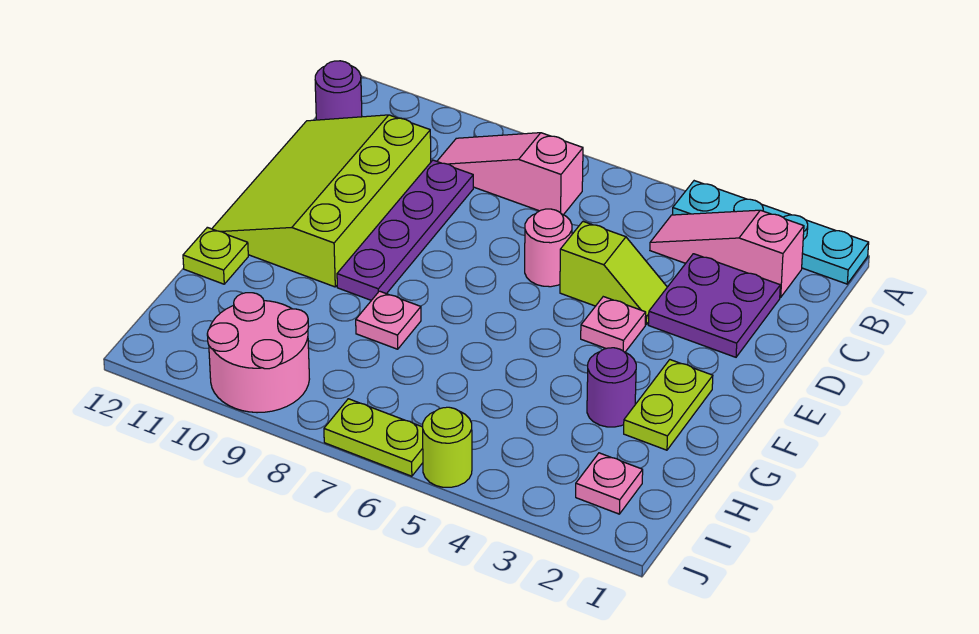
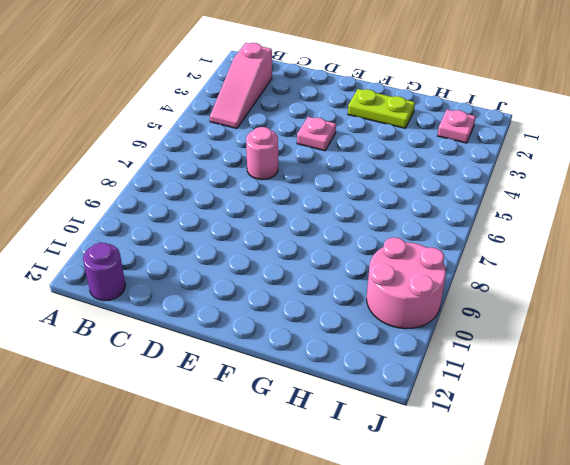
none -> cyan plate A1:A4 level 1
none -> pink slope B7:B9 level 1 top 7
none -> purple plate C2:D3 level 1

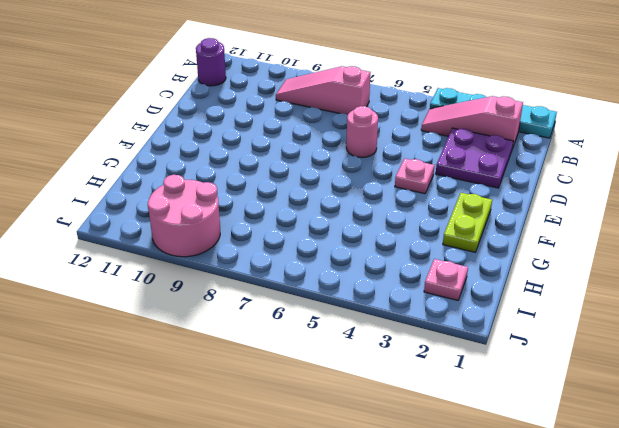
none -> purple plate C9:F9 level 1
none -> lime slope C10:F12 level 1 top 10
none -> lime slope D4:D5 level 1 top 5

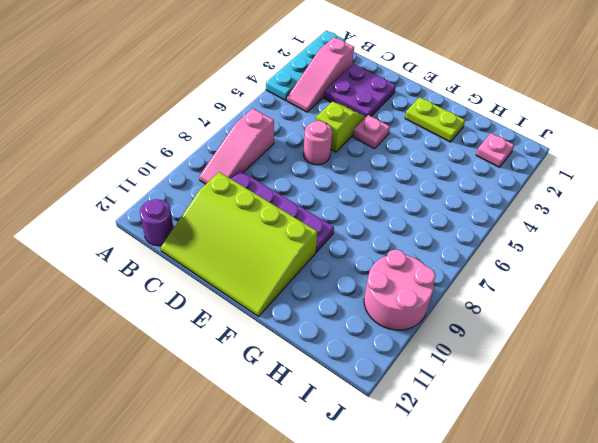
none -> purple round brick G3 level 1
none -> pink plate G8 level 1
none -> lime plate G12 level 1

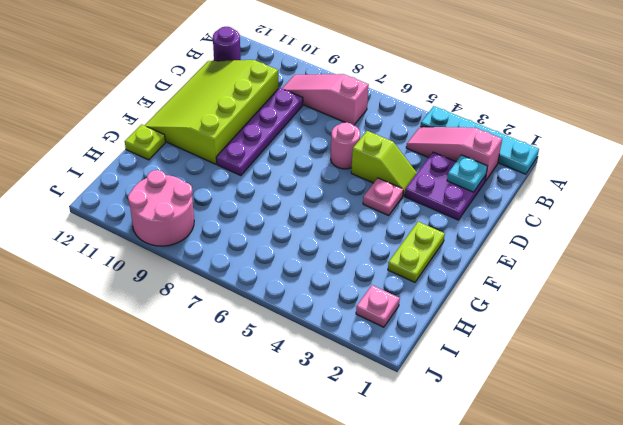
cyan plate C2 level 2 -> none
none -> purple round brick G3 level 1
none -> pink plate G8 level 1
none -> lime round brick J5 level 1

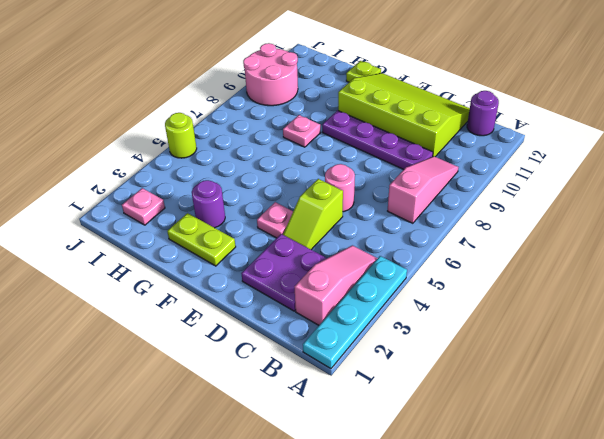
none -> lime plate J6:J7 level 1

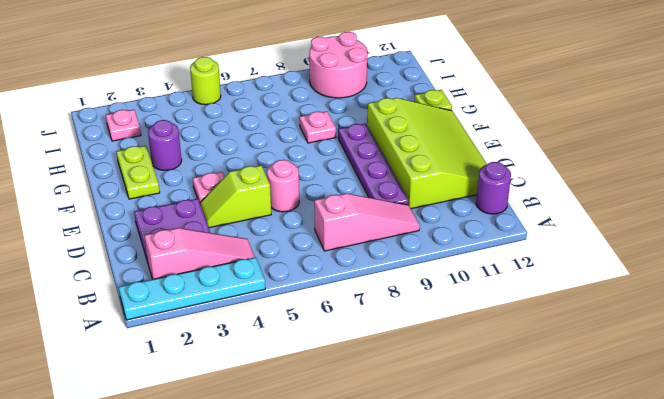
none -> lime plate J6:J7 level 1

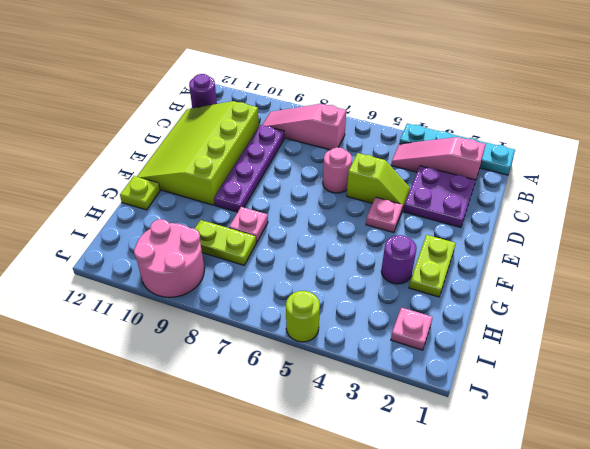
lime plate H8:H9 level 1 -> lime plate J6:J7 level 1

